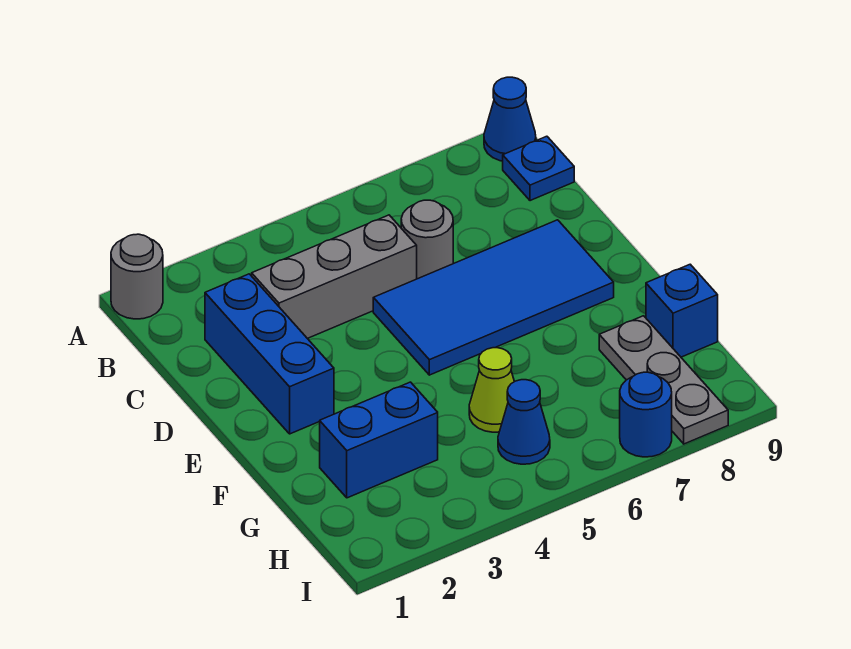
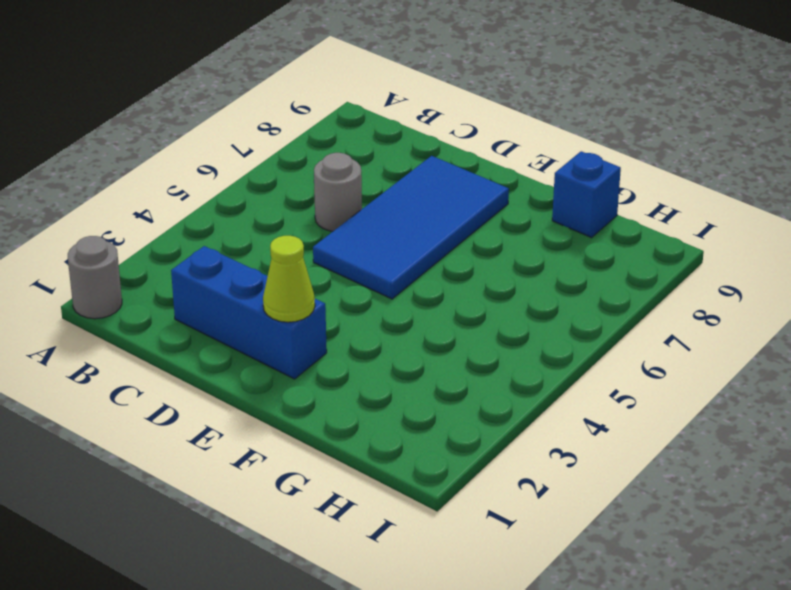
lime cone E2 level 2 -> lime cone G5 level 1
none -> blue cone A9 level 1
none -> blue plate B9 level 1
none -> grey brick C3:C5 level 1

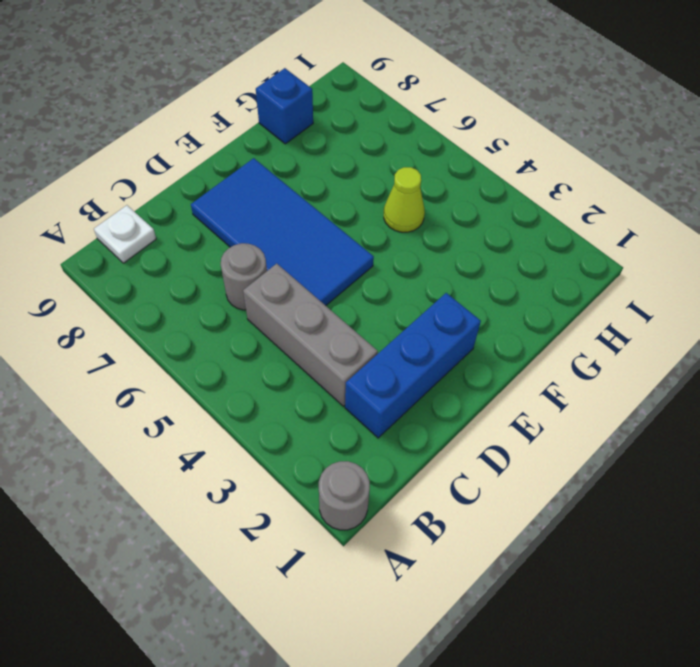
white plate B9 level 1 -> blue plate B9 level 1
none -> blue cone A9 level 1
none -> blue brick G2:G3 level 1
none -> grey plate G8:I8 level 1

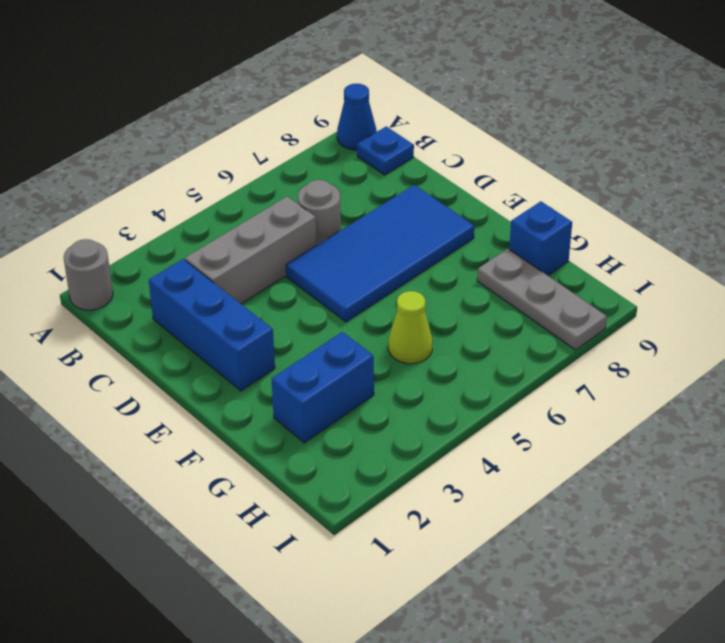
none -> blue cone H5 level 1
none -> blue round brick I7 level 1

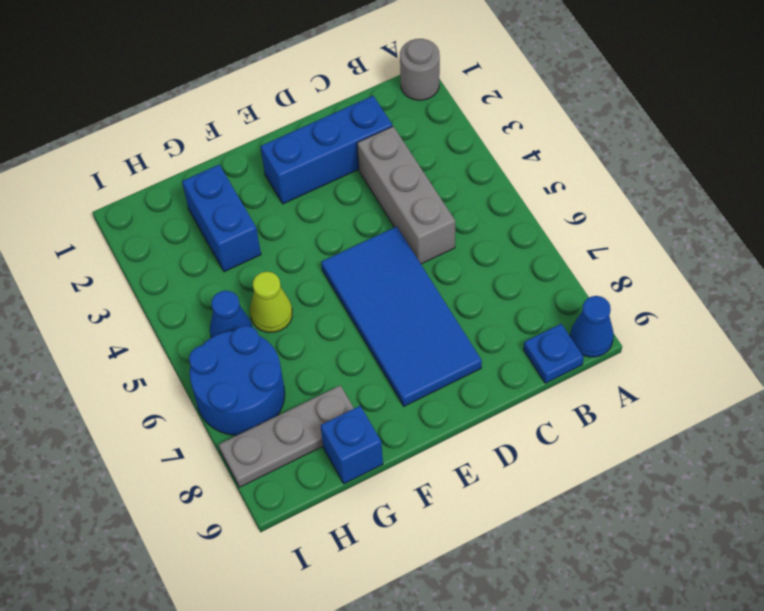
blue round brick H6:I7 level 1 -> blue round brick I7 level 1
none -> grey round brick C6 level 1

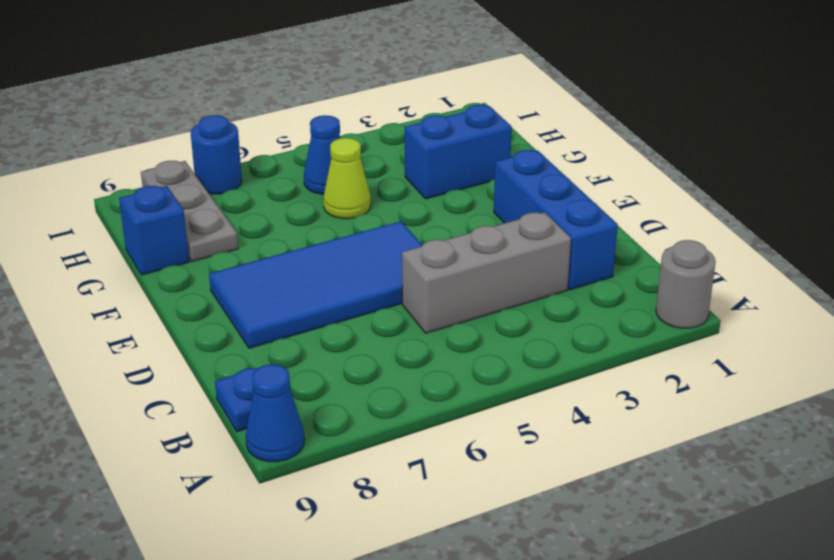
none -> grey round brick C6 level 1

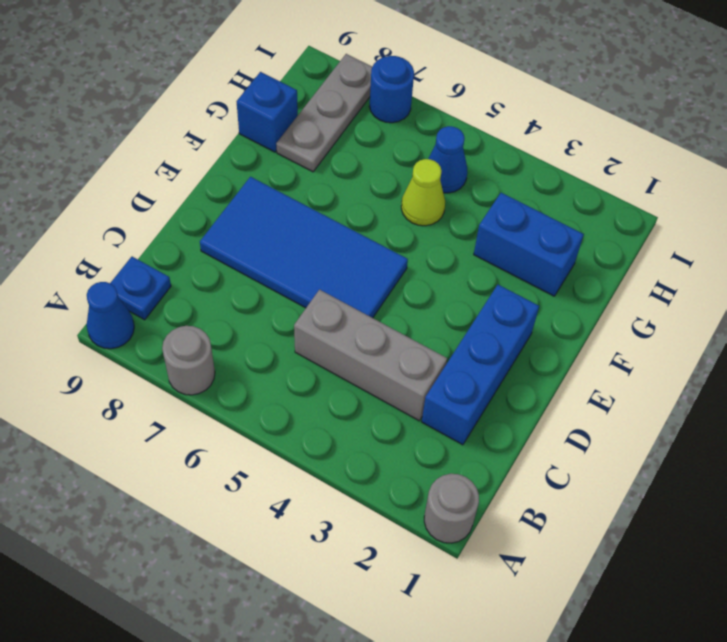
grey round brick A7 level 1 -> grey round brick C6 level 1

